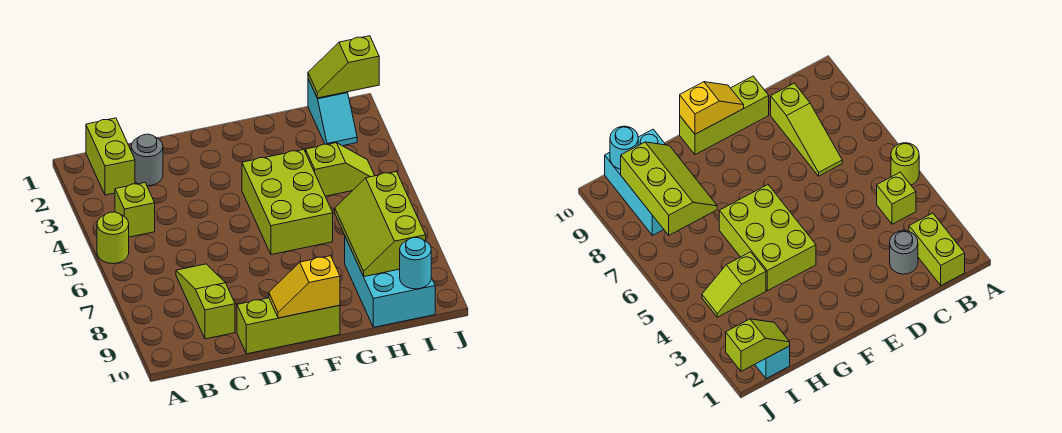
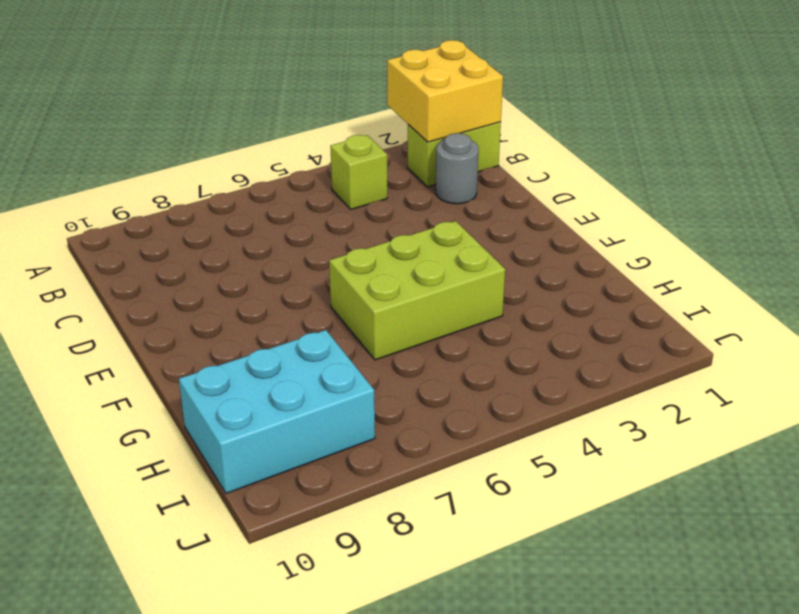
yellow brick A1:B2 level 2 -> none
none -> lime round brick A5 level 1
none -> lime slope C7:C9 level 1 top 9
none -> lime brick D10:F10 level 1

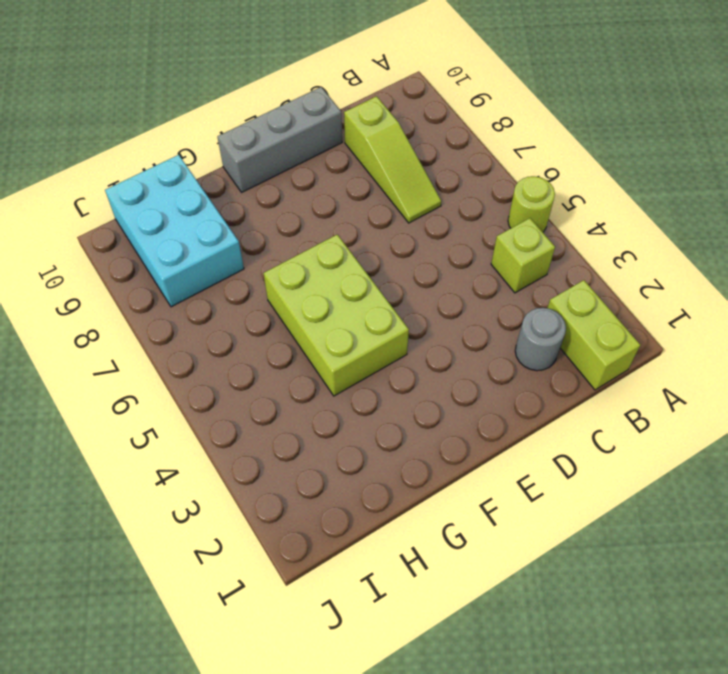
grey brick D10:F10 level 1 -> lime brick D10:F10 level 1
none -> lime slope H4:I4 level 1 top H
none -> cyan slope I1:I2 level 1 top 1
none -> yellow slope E10:F10 level 2 top F

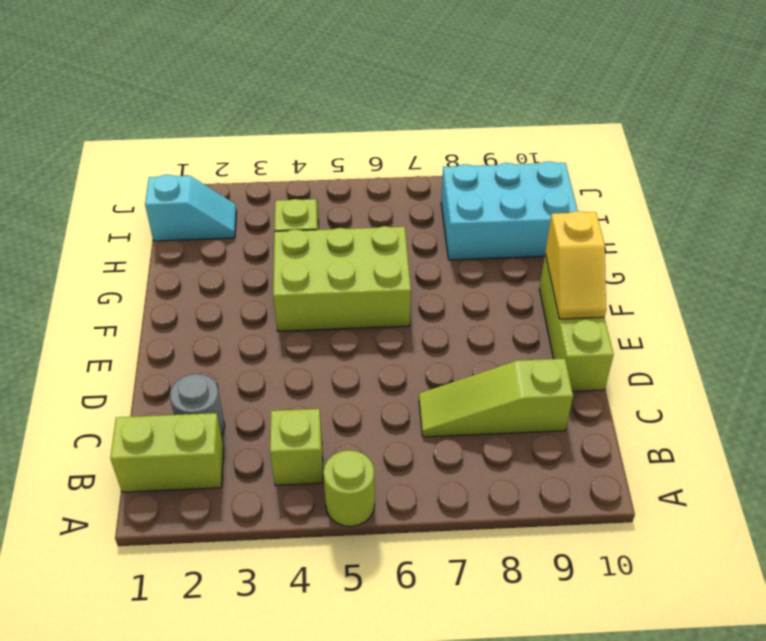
none -> lime slope H7:I9 level 2 top I
none -> lime slope I1:J1 level 2 top J
none -> cyan round brick I10 level 2

